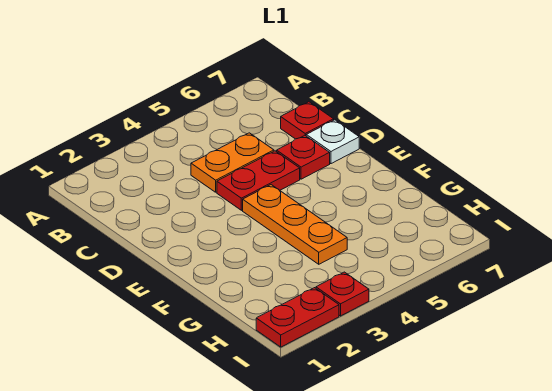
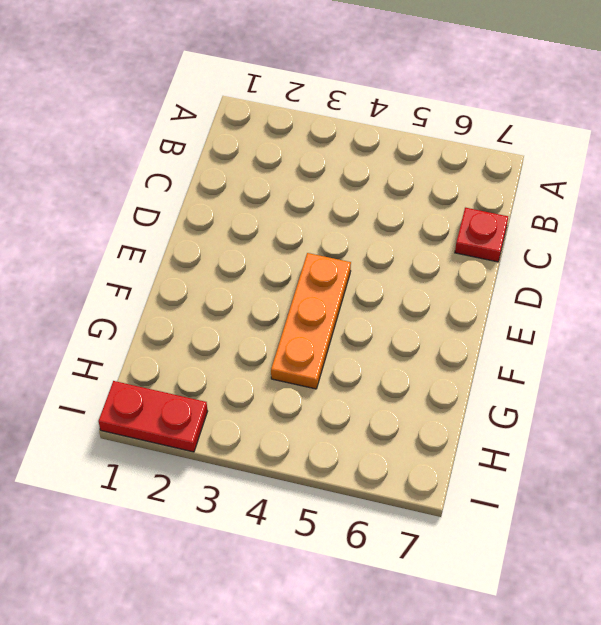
none -> orange plate C4:C5 level 1
none -> red plate D4:D5 level 1

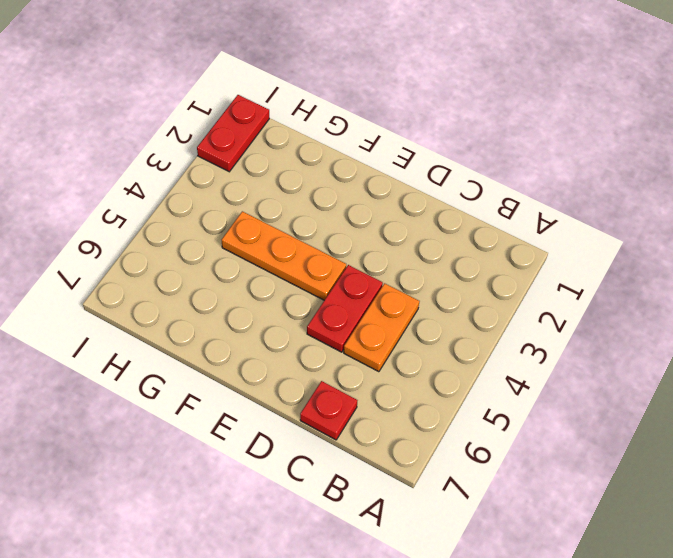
none -> red plate D6 level 1
none -> white plate D7 level 1

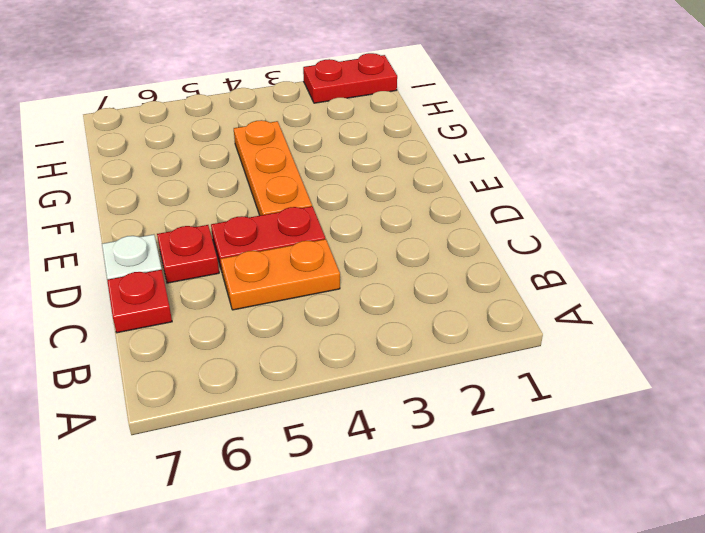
none -> red plate I3 level 1

